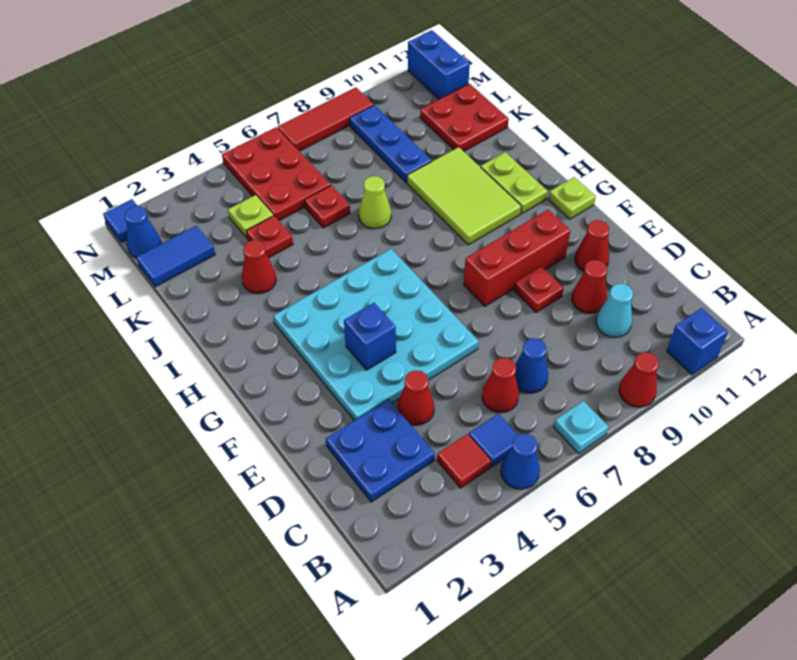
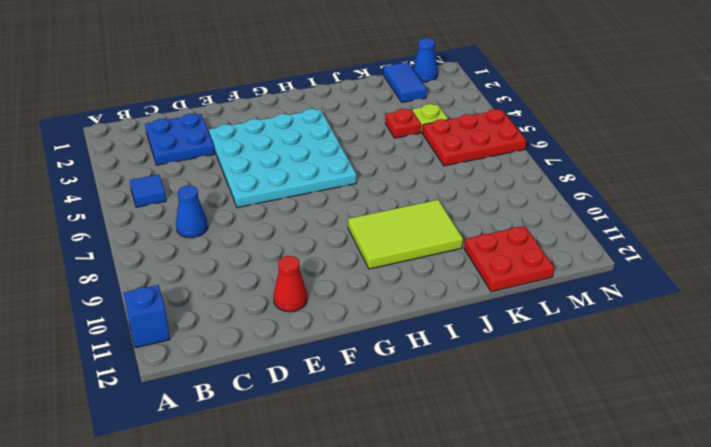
none -> blue cone A5 level 1
none -> cyan plate A7 level 1
none -> red cone A9 level 1
none -> red tile B4 level 1

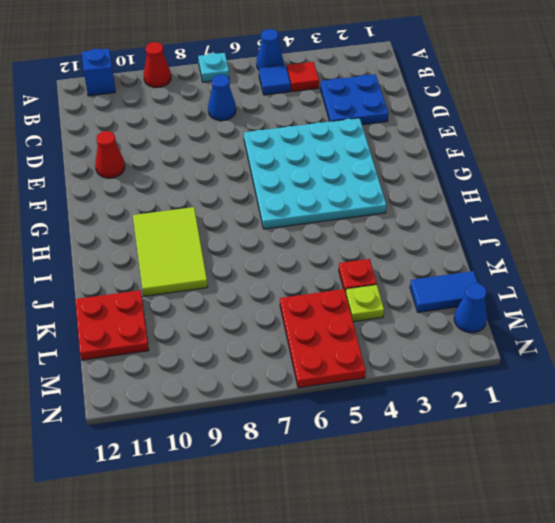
none -> red cone C6 level 1
none -> cyan cone C10 level 1
none -> red cone D4 level 1
none -> red cone D10 level 1

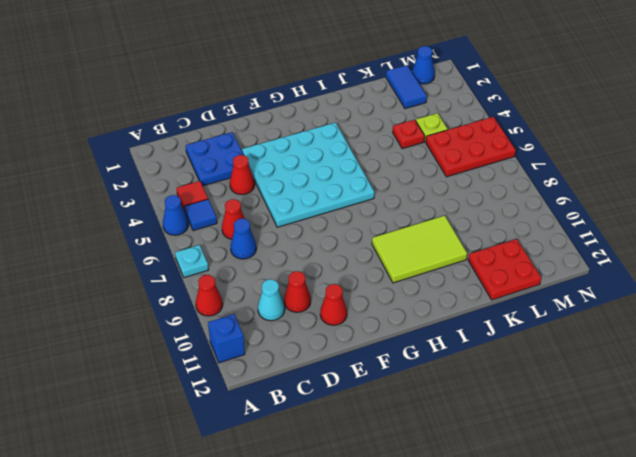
none -> red plate E9 level 1
none -> red brick F8:F10 level 1
none -> lime plate G12 level 1
none -> lime plate H11:I11 level 1

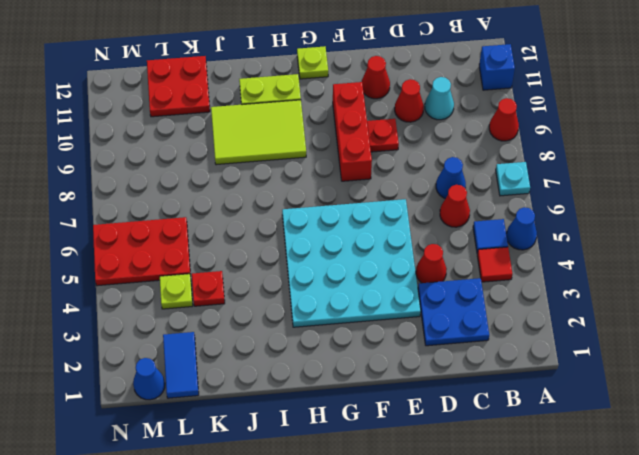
none -> red cone J3 level 1
none -> lime cone J7 level 1
none -> red plate K6 level 1
none -> blue plate K9:M9 level 1

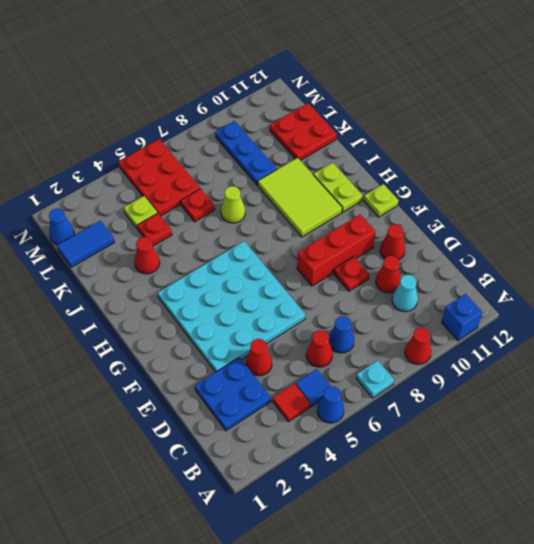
none -> blue brick M12:N12 level 1
none -> blue tile N1 level 1
none -> red tile N7:N9 level 1
none -> blue brick F4 level 2

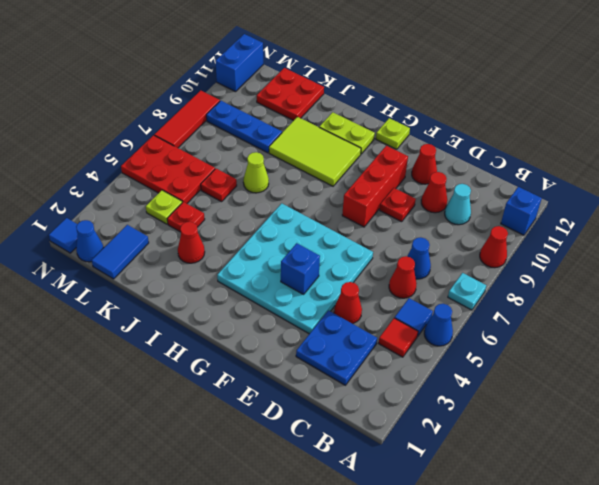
blue brick N11:N12 level 1 -> blue brick M12:N12 level 1

